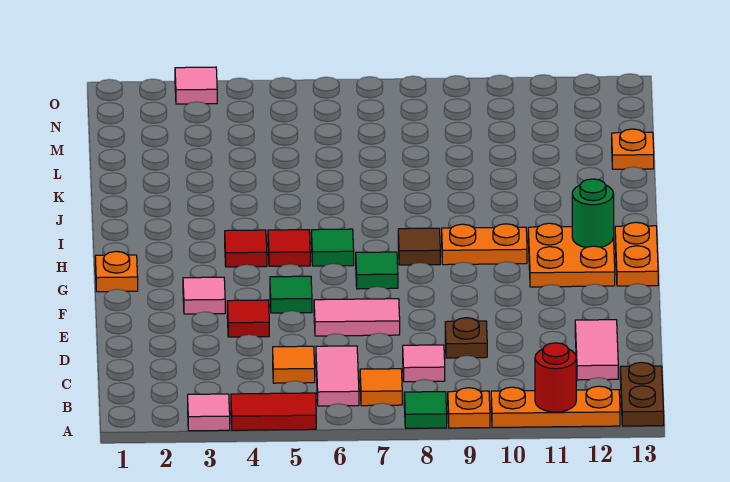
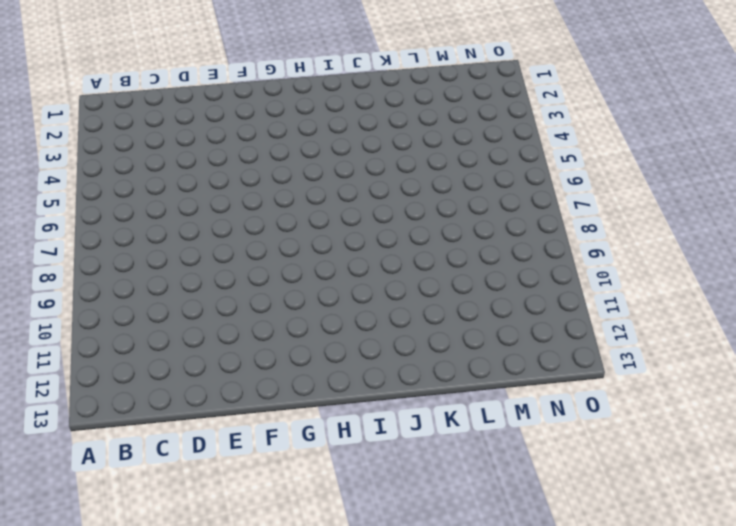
none -> pink tile A3 level 1
none -> red tile A4:A5 level 1
none -> green tile A8 level 1

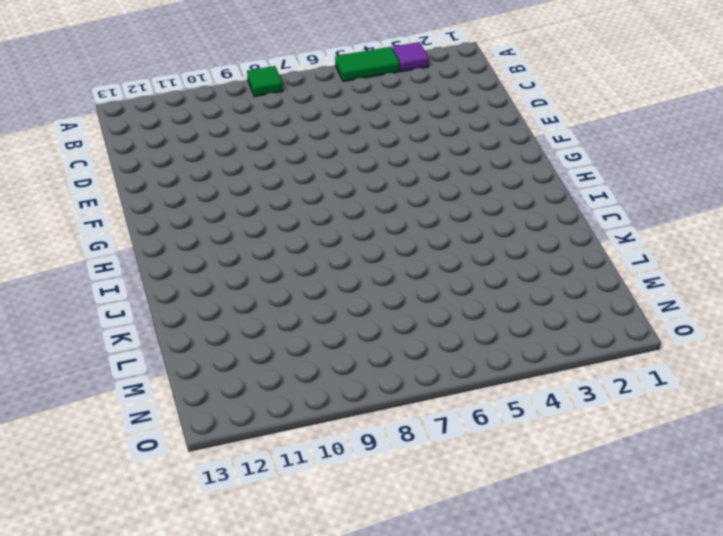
purple tile A3 level 1 -> pink tile A3 level 1
green tile A4:A5 level 1 -> red tile A4:A5 level 1
none -> orange plate A9 level 1
none -> orange plate A10:A12 level 1
none -> brown plate A13:B13 level 1

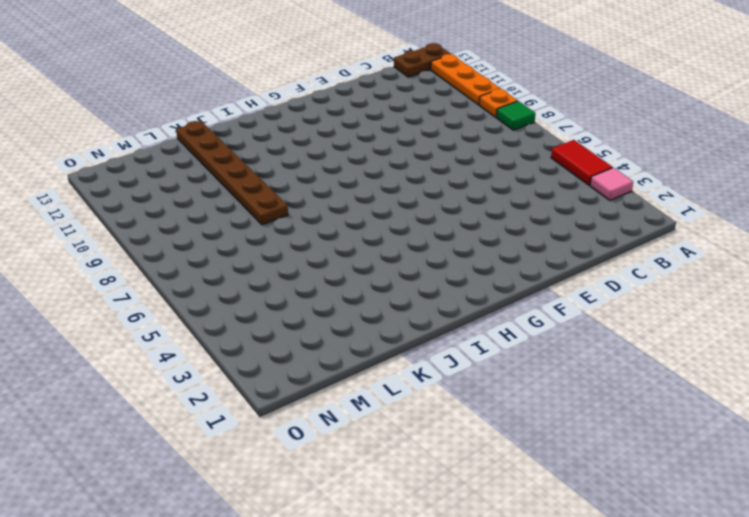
brown plate K8:K13 level 1 -> none
none -> pink tile B6:C6 level 1
none -> orange tile B7 level 1
none -> orange tile C5 level 1

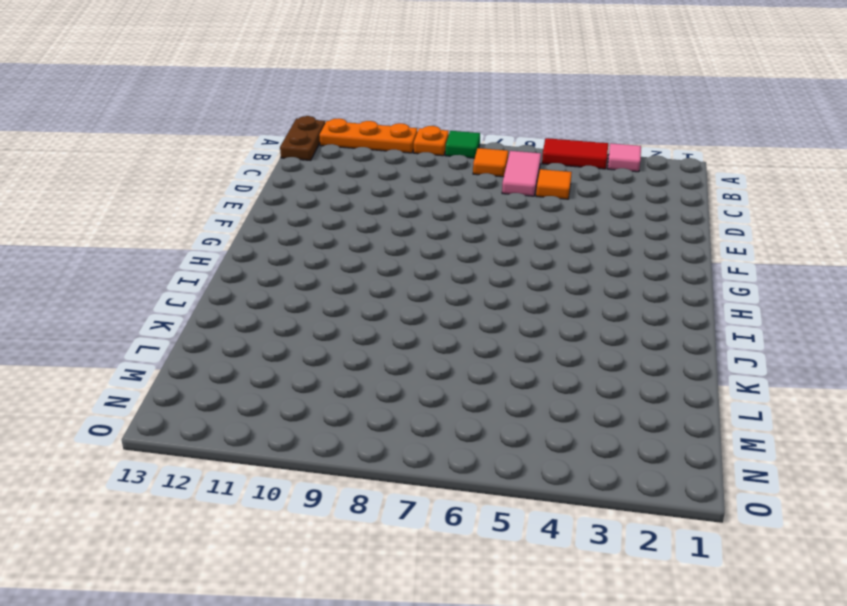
none -> pink tile C8 level 1
none -> pink tile C12:D12 level 1
none -> brown plate D9 level 1

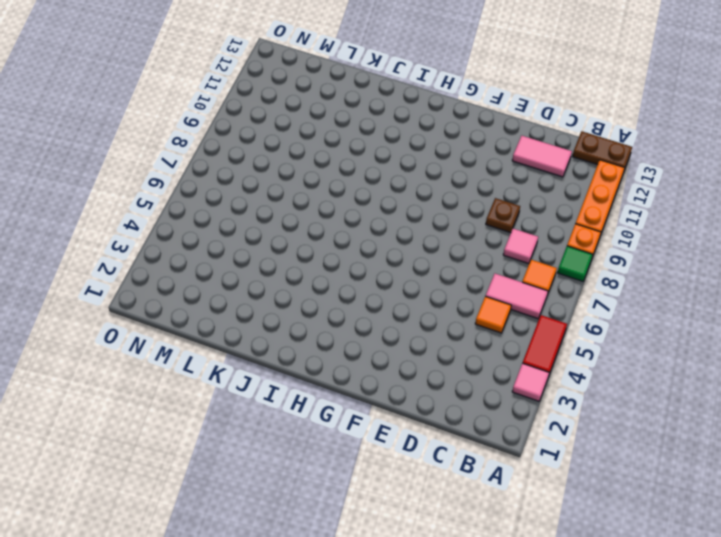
none -> red tile E4 level 1
none -> pink tile E6:E7 level 1
none -> pink tile F3 level 1

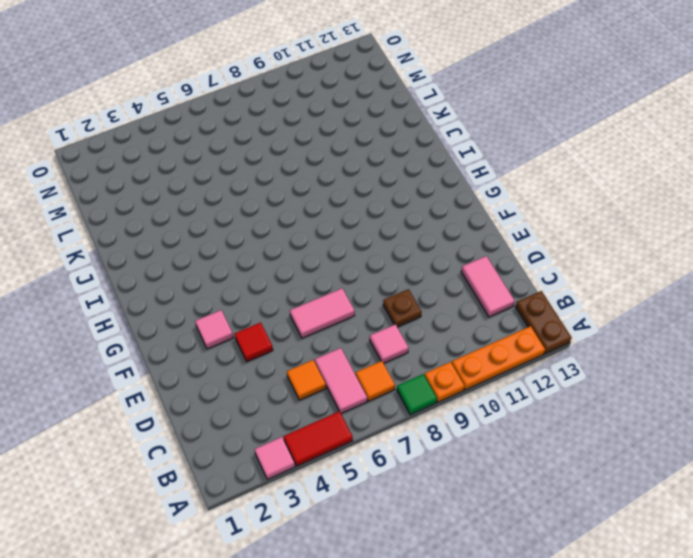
none -> green tile F5 level 1
none -> orange plate G1 level 1
none -> green tile G7 level 1

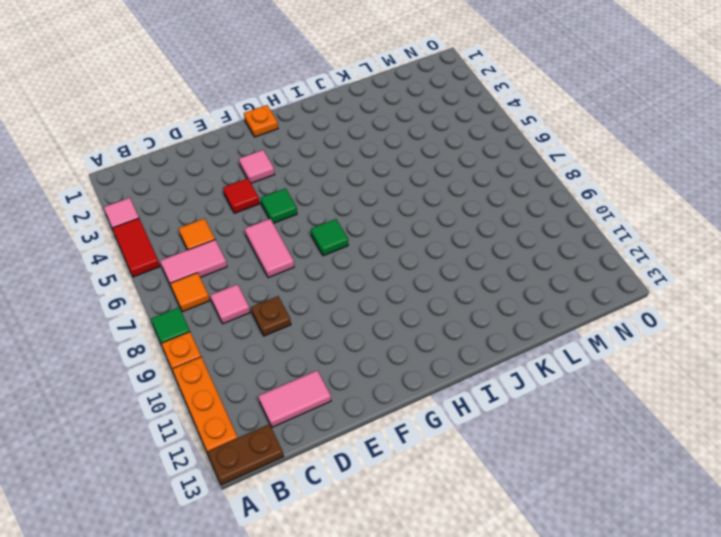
none -> orange plate G11:H12 level 1
none -> orange plate G13:H13 level 1
none -> red tile H4 level 1

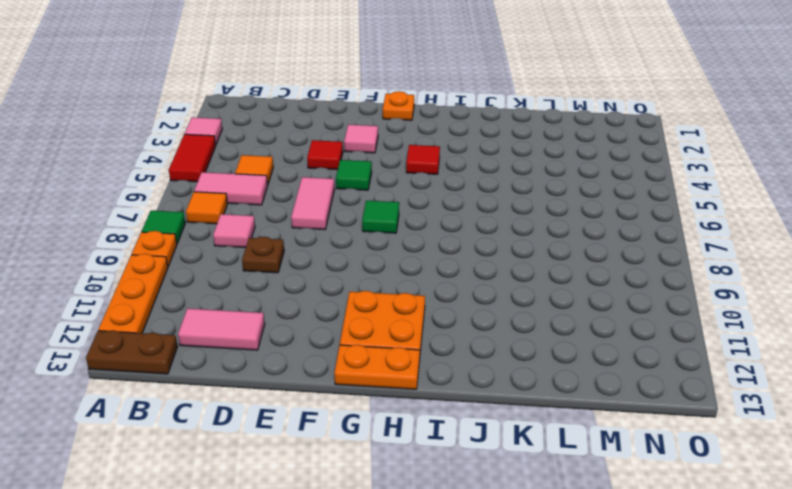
none -> red tile H5 level 1
none -> green tile H6 level 1
none -> brown tile H8 level 1

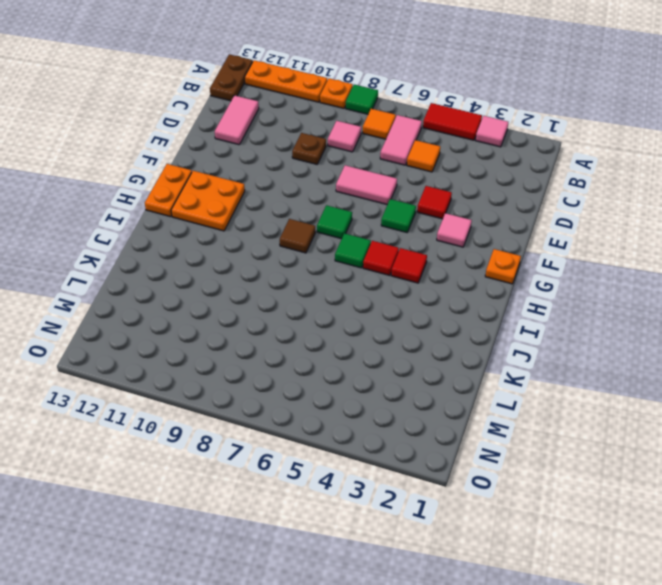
none -> orange plate H9:H10 level 1
none -> orange plate L13 level 1
none -> pink tile O3 level 1

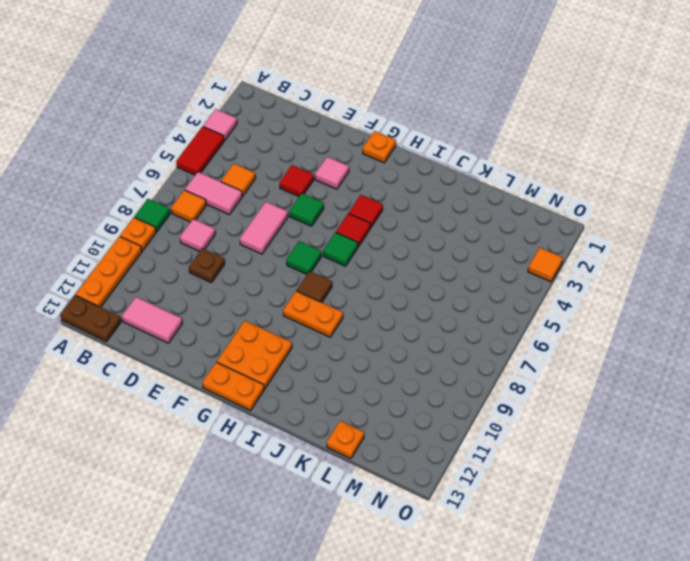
orange plate H9:I9 level 1 -> orange plate H9:H10 level 1
orange tile O3 level 1 -> pink tile O3 level 1
none -> red round brick A11 level 2
none -> green round brick H12 level 2

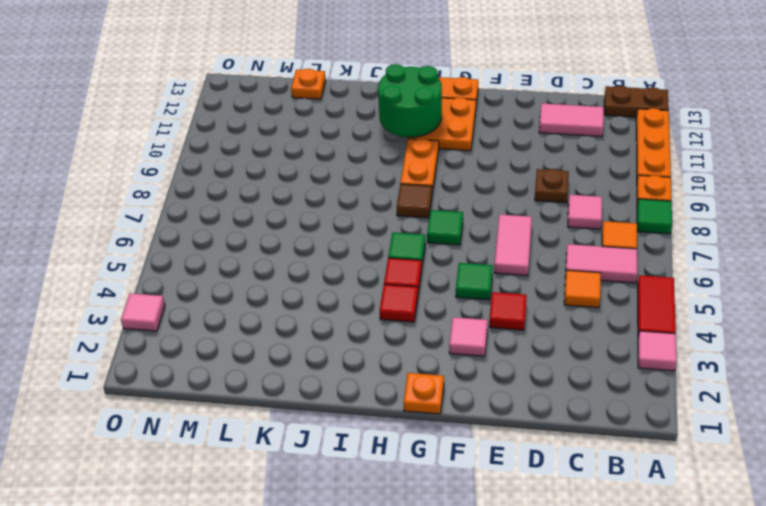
green round brick H11:I12 level 2 -> green round brick H12 level 2
none -> red round brick A11 level 2

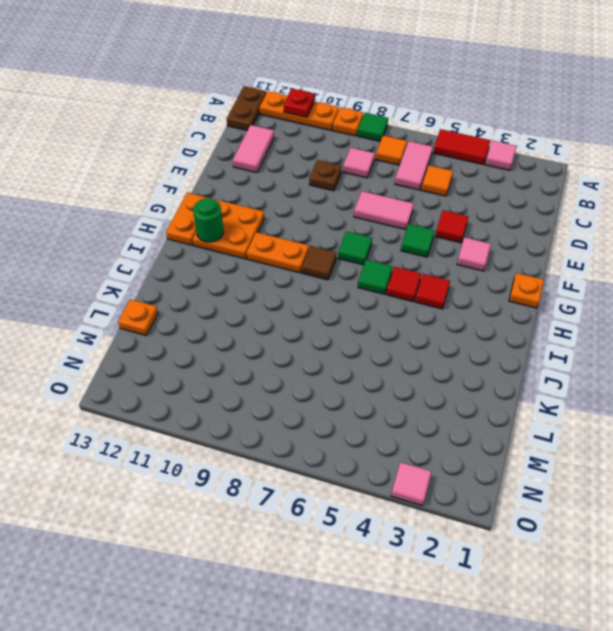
red plate A11 level 2 -> red round brick A11 level 2

